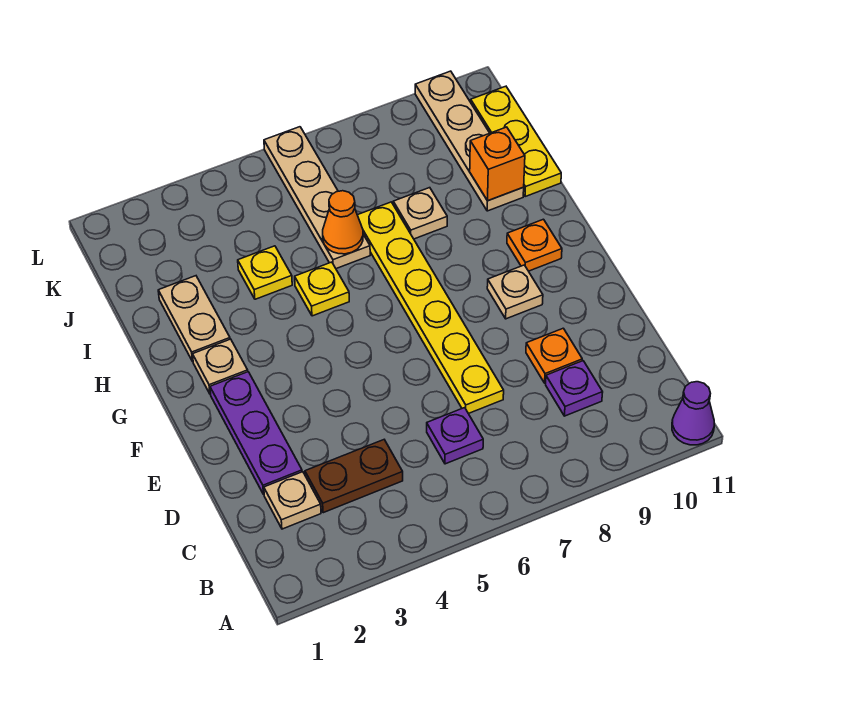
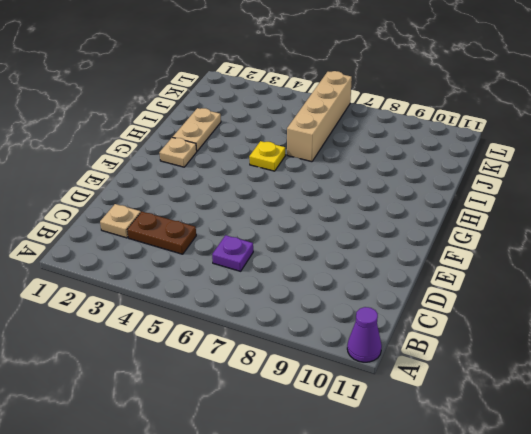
tan brick I6:L6 level 1 -> tan plate I6:L6 level 1
none -> purple plate C9 level 1
none -> purple plate D2:F2 level 1
none -> yellow plate D7:I7 level 1

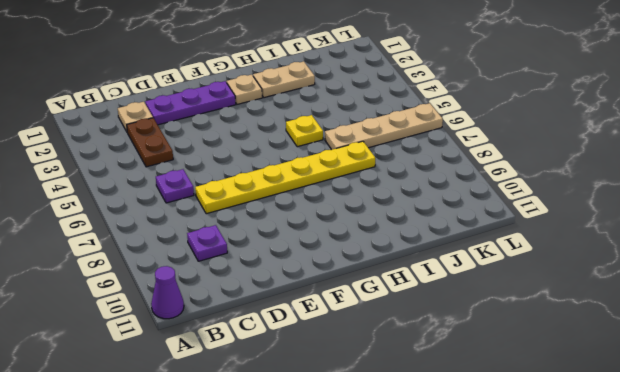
none -> orange plate D9 level 1
none -> tan plate F9 level 1
none -> orange plate G10 level 1

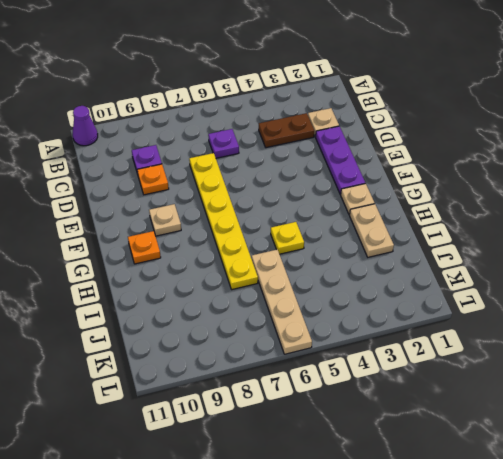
none -> yellow plate I4 level 1
none -> tan plate I8 level 1
none -> tan plate I10:L10 level 1

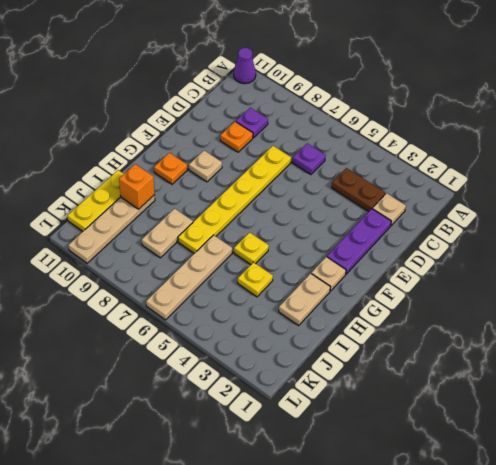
tan plate I8:J8 level 1 -> tan plate I8 level 1
none -> orange cone I6 level 2

